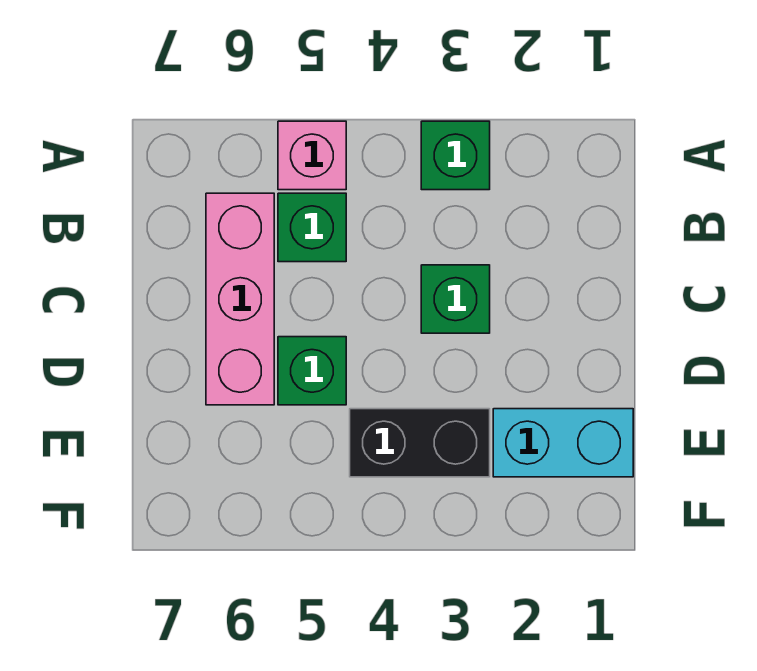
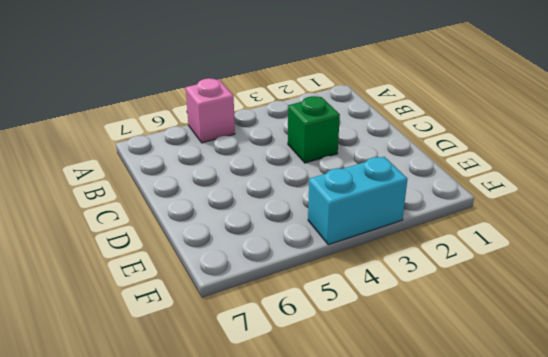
cyan brick F3:F4 level 1 -> cyan brick E1:E2 level 1
none -> green brick A3 level 1
none -> green brick B5 level 1

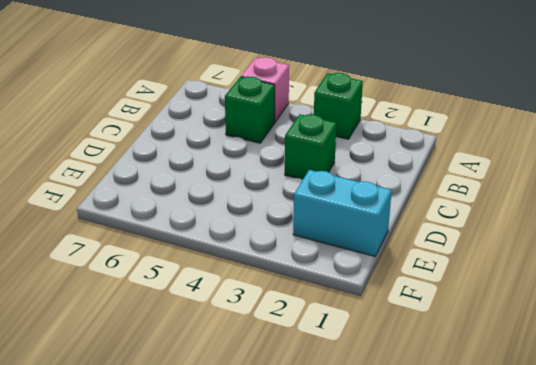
none -> pink brick B6:D6 level 1
none -> green brick D5 level 1

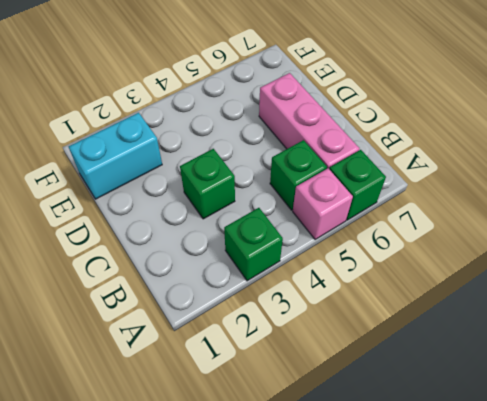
green brick A6 level 1 -> green brick D5 level 1
none -> black brick E3:E4 level 1

